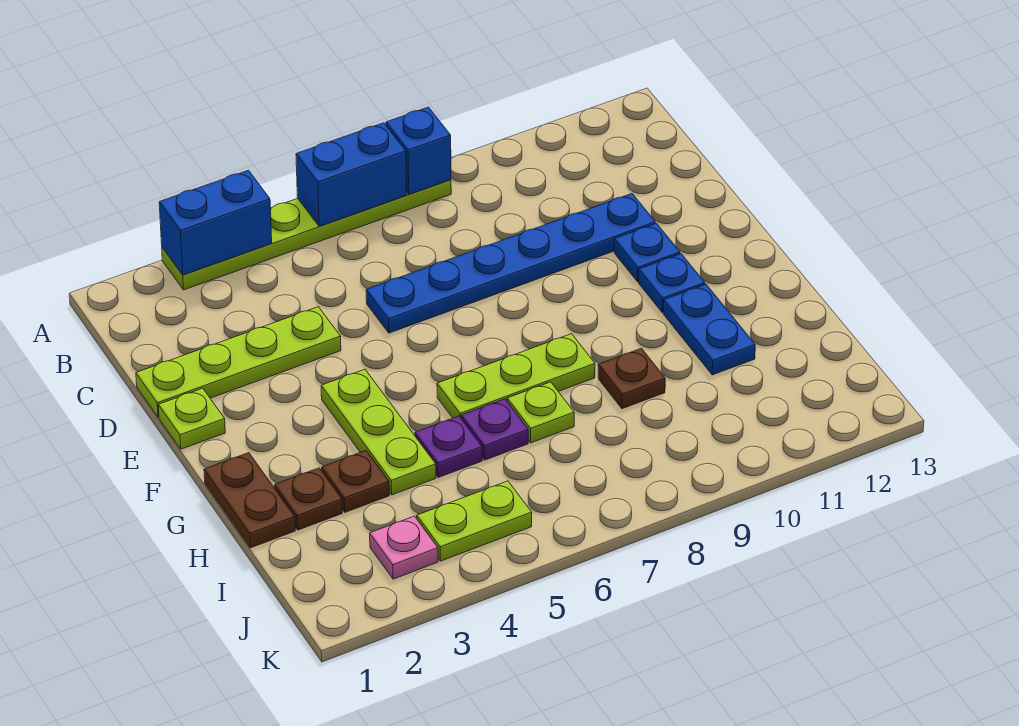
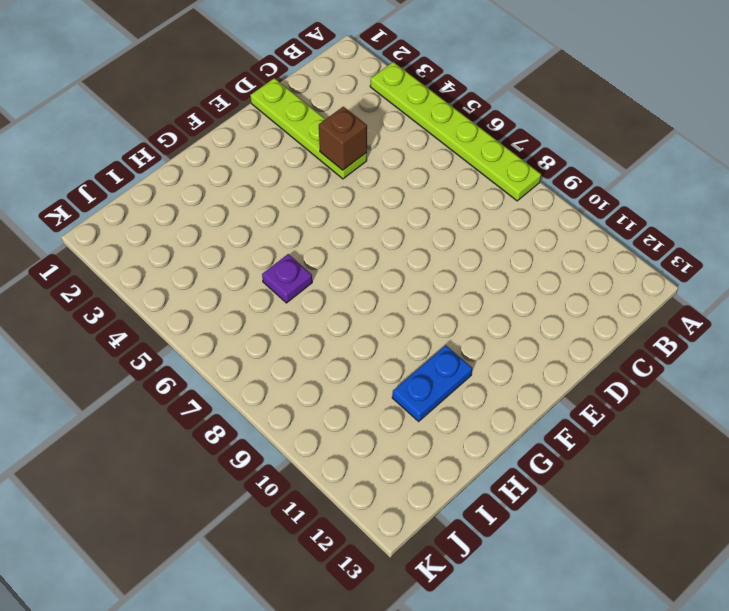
brown brick D4 level 2 -> none
none -> blue plate D6:D11 level 1
none -> lime plate E1 level 1
none -> blue plate E11 level 1

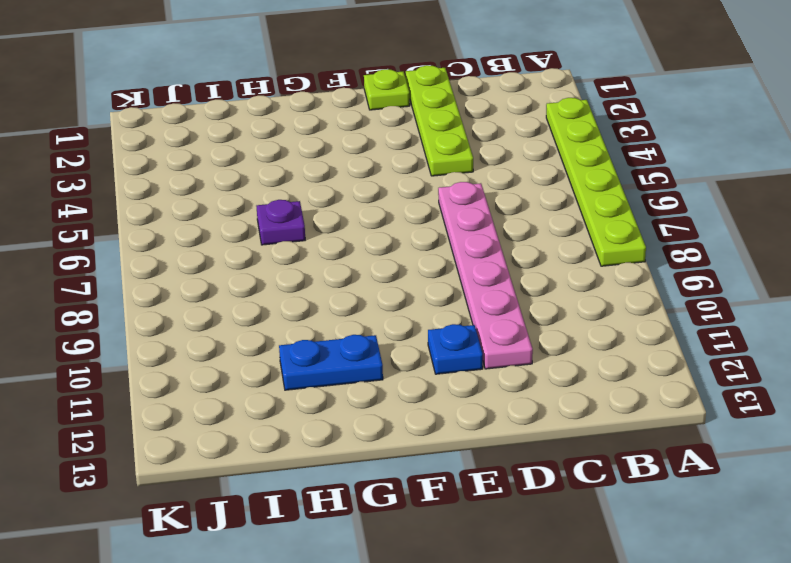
pink plate D6:D11 level 1 -> blue plate D6:D11 level 1
none -> lime plate F4:H4 level 1
none -> blue plate F11 level 1
none -> brown plate G1:H1 level 1

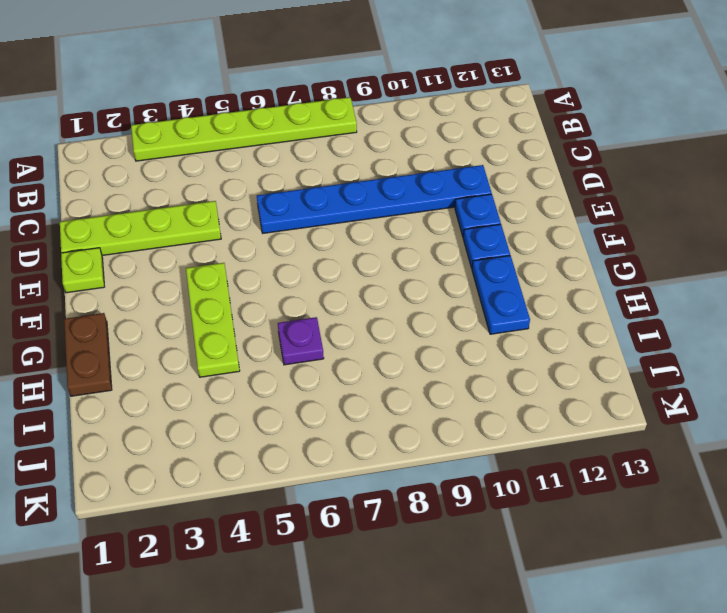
none -> lime plate G6:G8 level 1
none -> brown plate H2 level 1
none -> brown plate H3 level 1

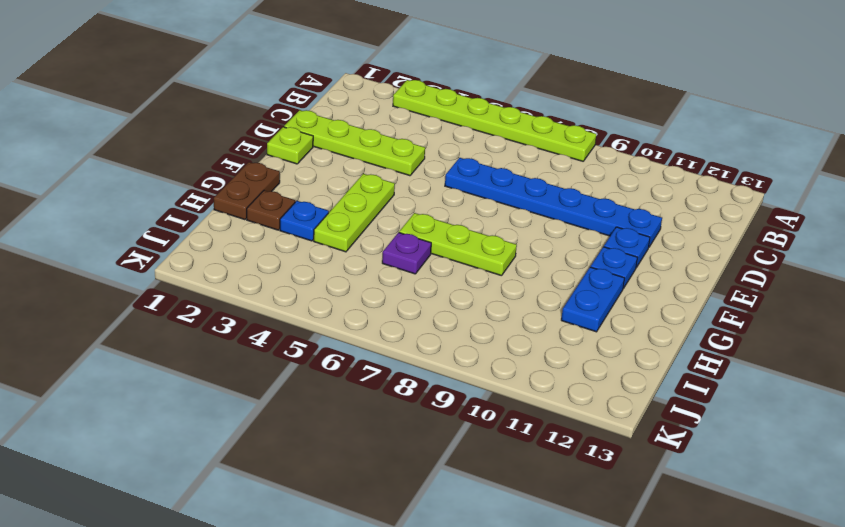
blue plate H3 level 1 -> brown plate H3 level 1
none -> purple plate H5 level 1
none -> lime plate H7 level 1
none -> brown plate H9 level 1

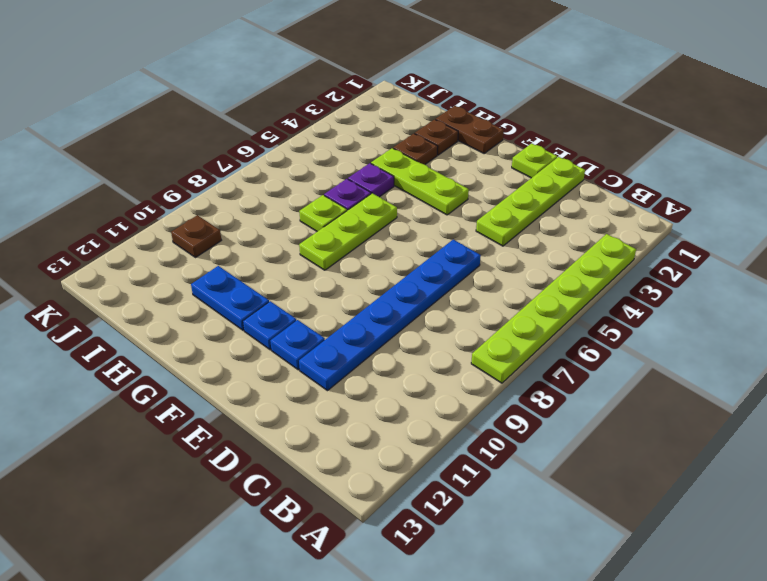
brown plate J10 level 1 -> brown plate H9 level 1
none -> pink plate J3 level 1
none -> lime plate J4:J5 level 1
none -> blue brick A3:A4 level 2

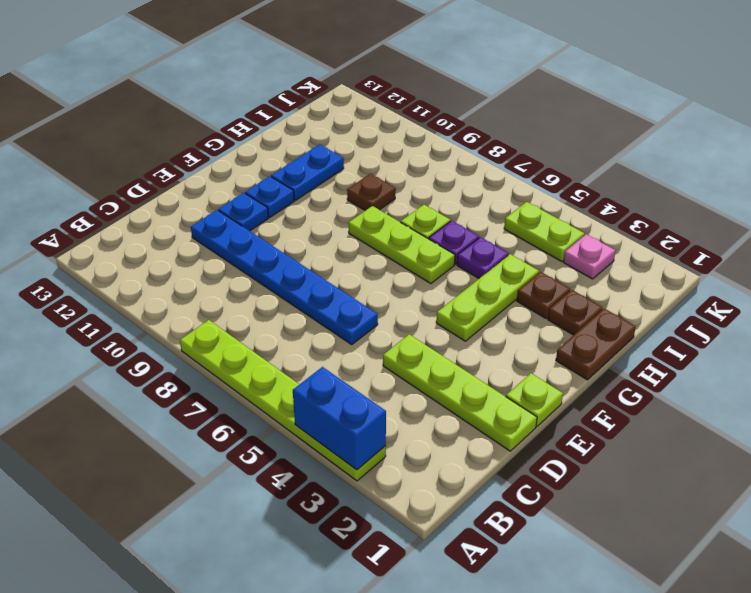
none -> blue brick A6:A7 level 2
none -> blue brick A8 level 2

